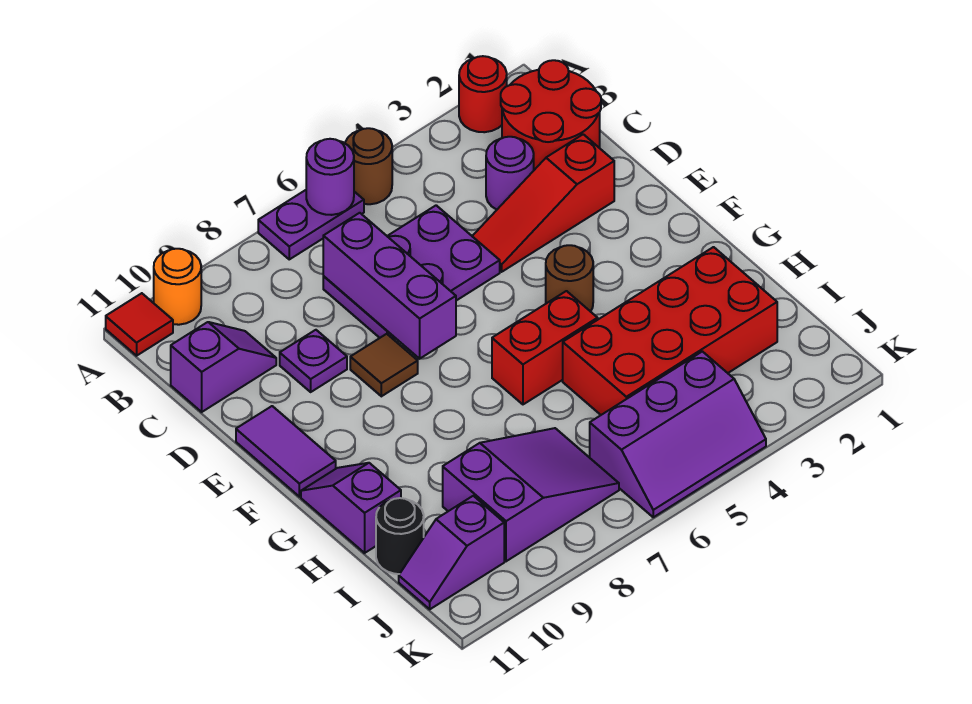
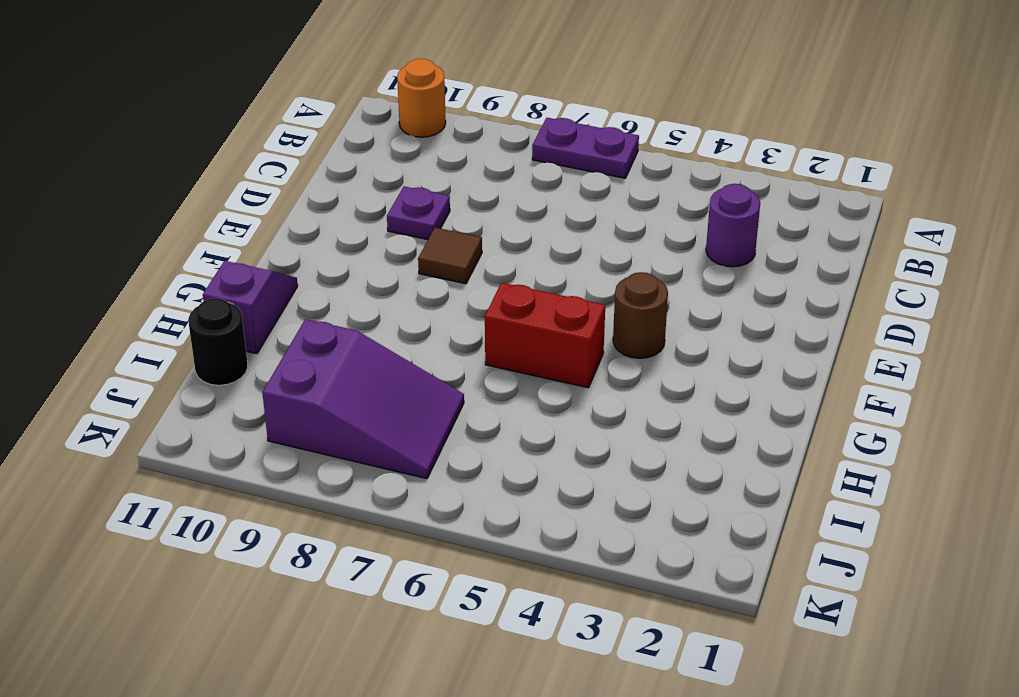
none -> red round brick A2 level 1
none -> brown round brick A5 level 1
none -> red tile A11 level 1

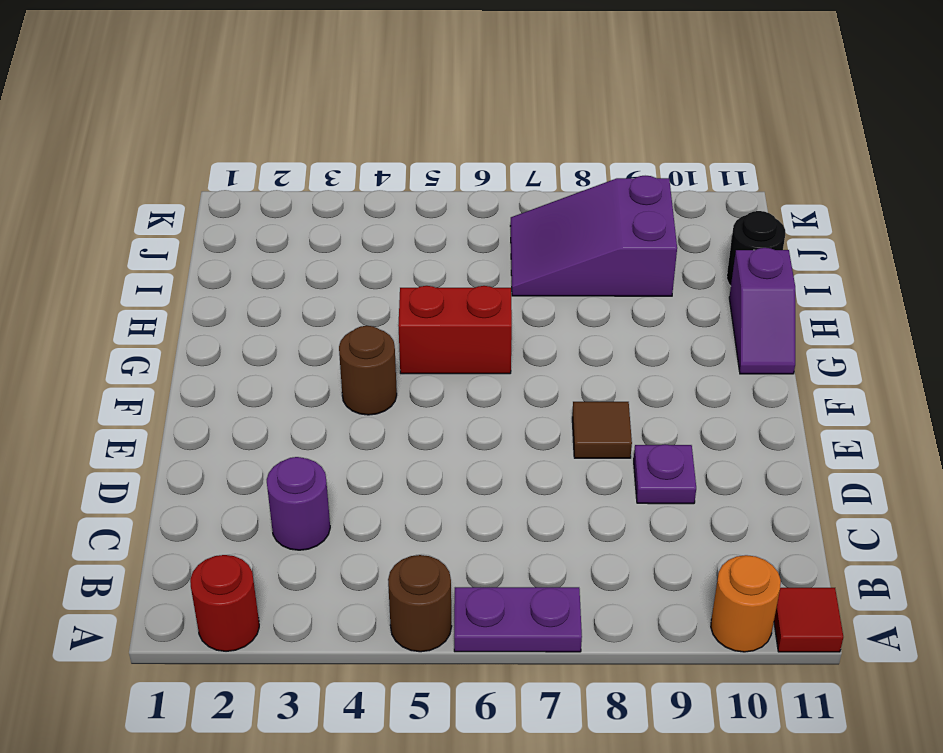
none -> red round brick B1:C2 level 1
none -> purple plate C5:D7 level 1
none -> purple slope C10:C11 level 1 top 11

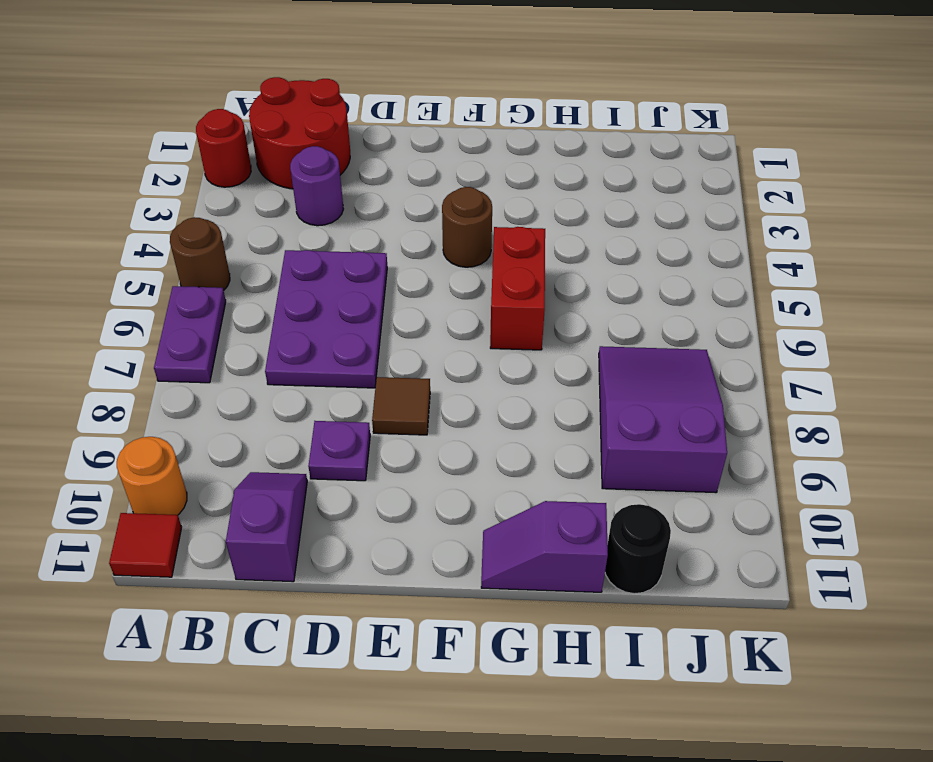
none -> red slope D2:D4 level 1 top 2
none -> purple tile E11:F11 level 1
none -> red brick H2:I5 level 1

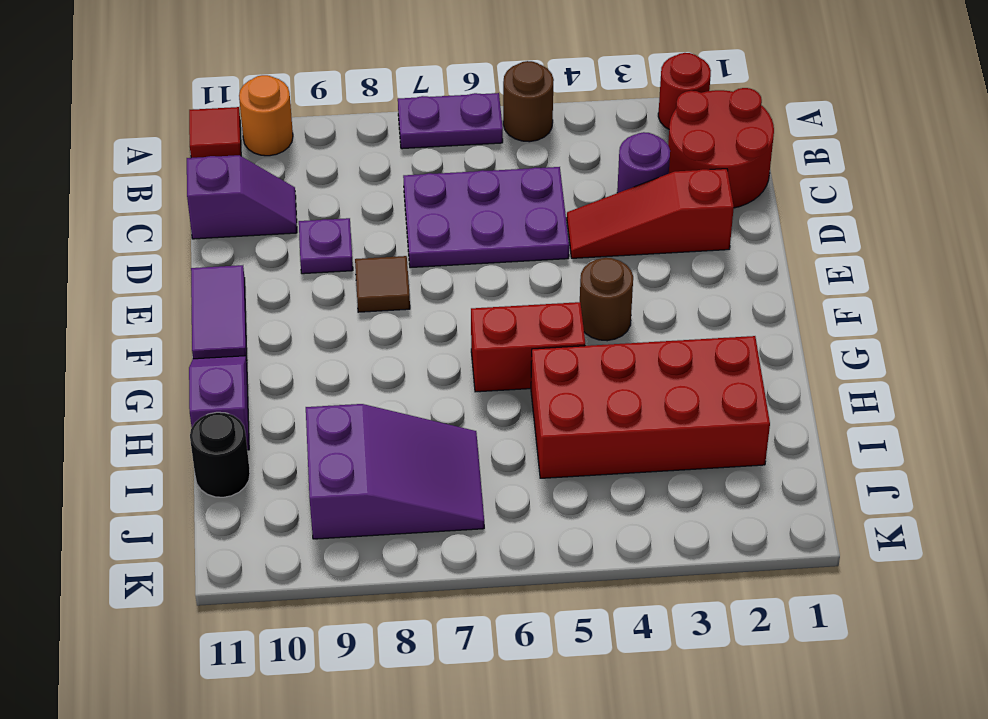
none -> purple slope J4:K6 level 1 top J
none -> purple slope J10:J11 level 1 top 10
none -> purple round brick A6 level 2

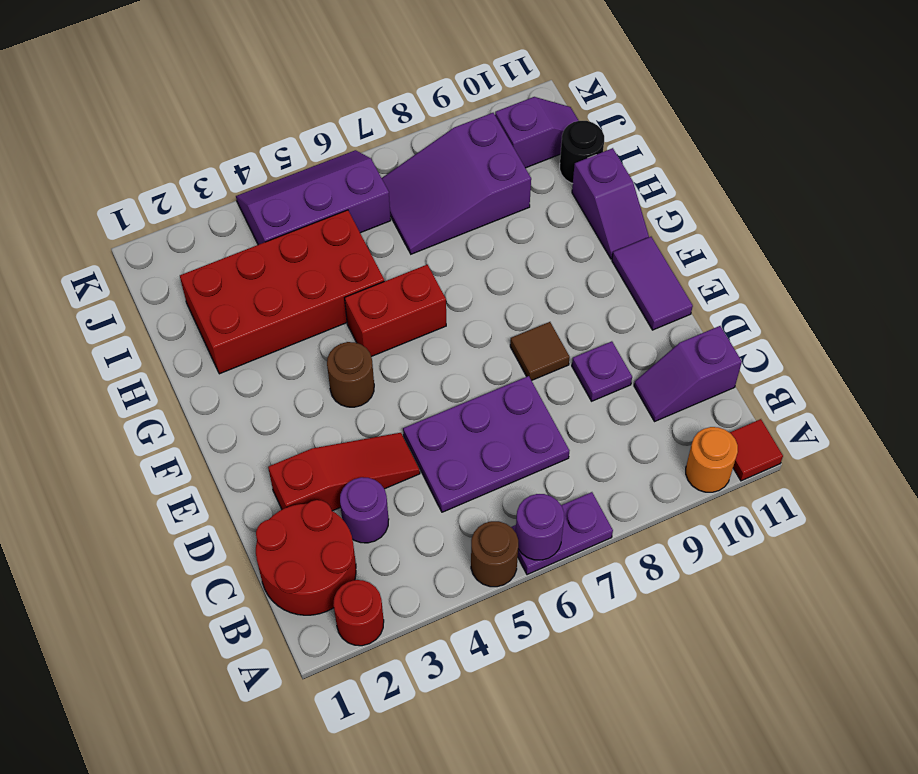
none -> purple brick C7:E7 level 2

